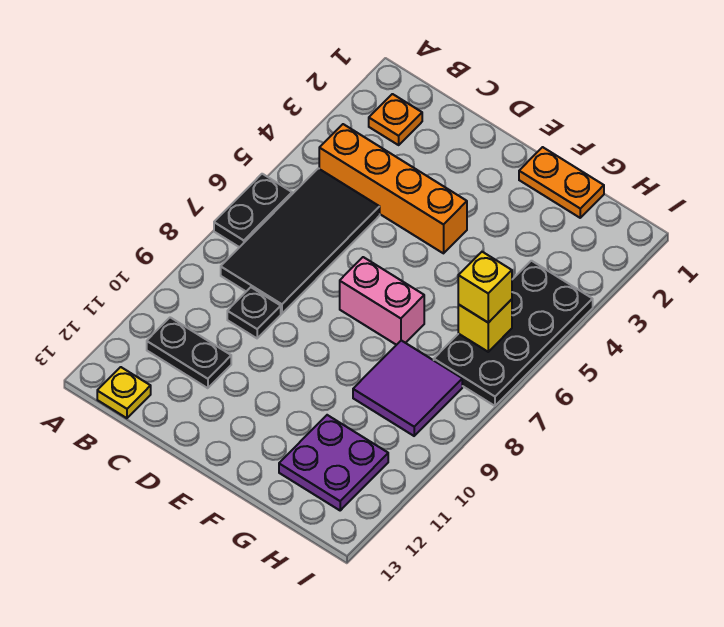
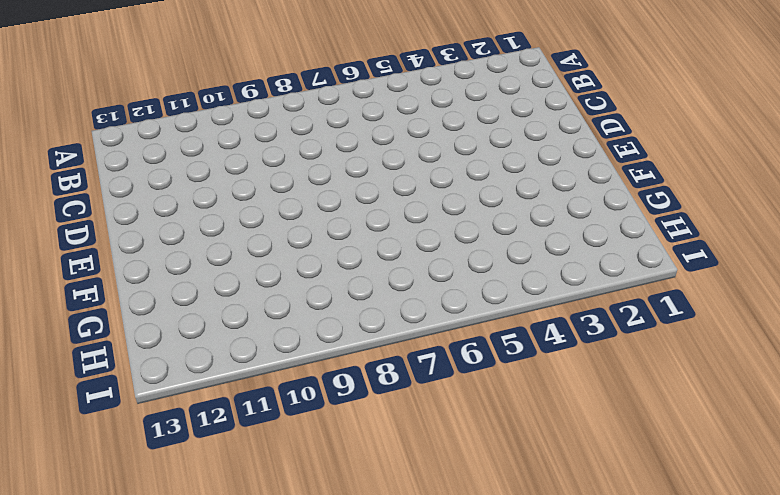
none -> black plate A6:A7 level 1
none -> orange plate B2 level 1
none -> orange brick B4:E4 level 1

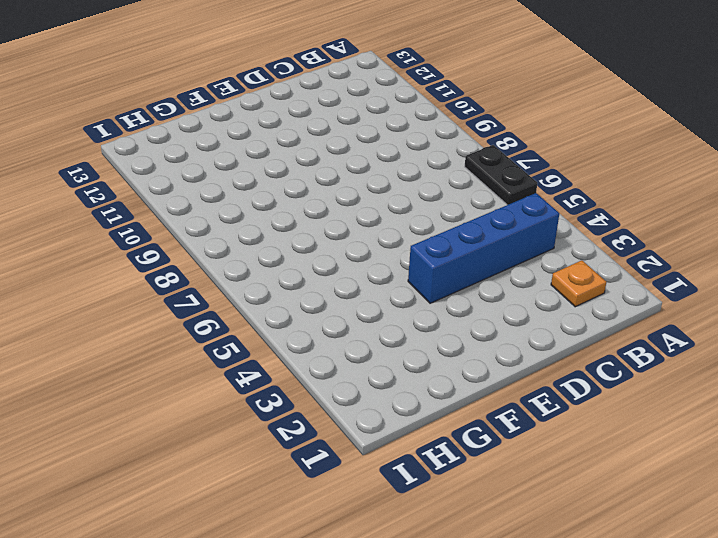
blue brick B4:E4 level 1 -> orange brick B4:E4 level 1
none -> black tile B5:C8 level 1
none -> black plate B11:C11 level 1
none -> yellow plate B13 level 1

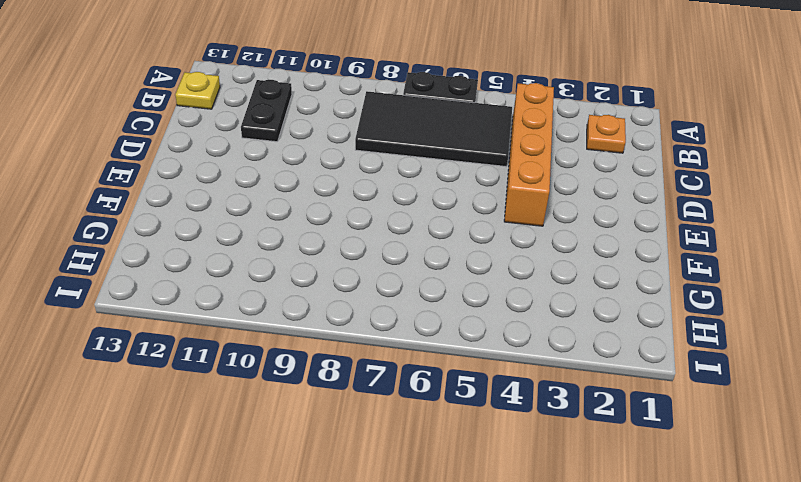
none -> black plate C9 level 1
none -> pink brick E7:F7 level 1
none -> orange plate F1:G1 level 1

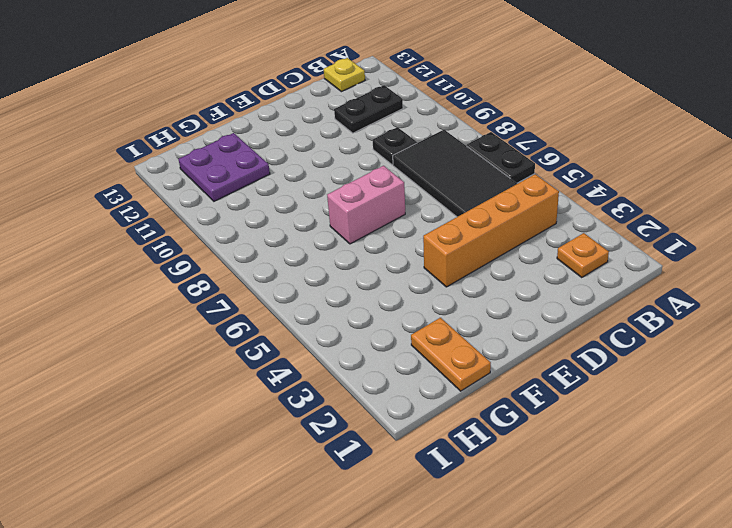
orange plate G1:G2 level 1 -> orange plate F1:G1 level 1
none -> purple tile G8:H9 level 1
none -> black plate H4:I7 level 1
none -> yellow brick H6 level 2

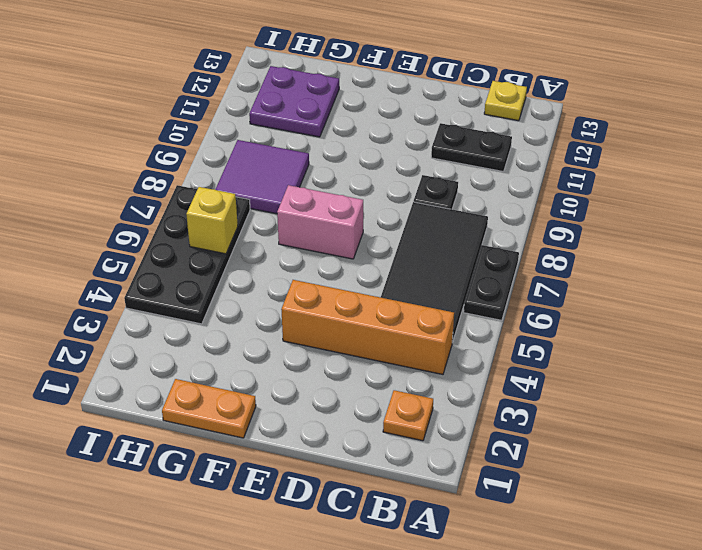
none -> yellow brick H6 level 3

